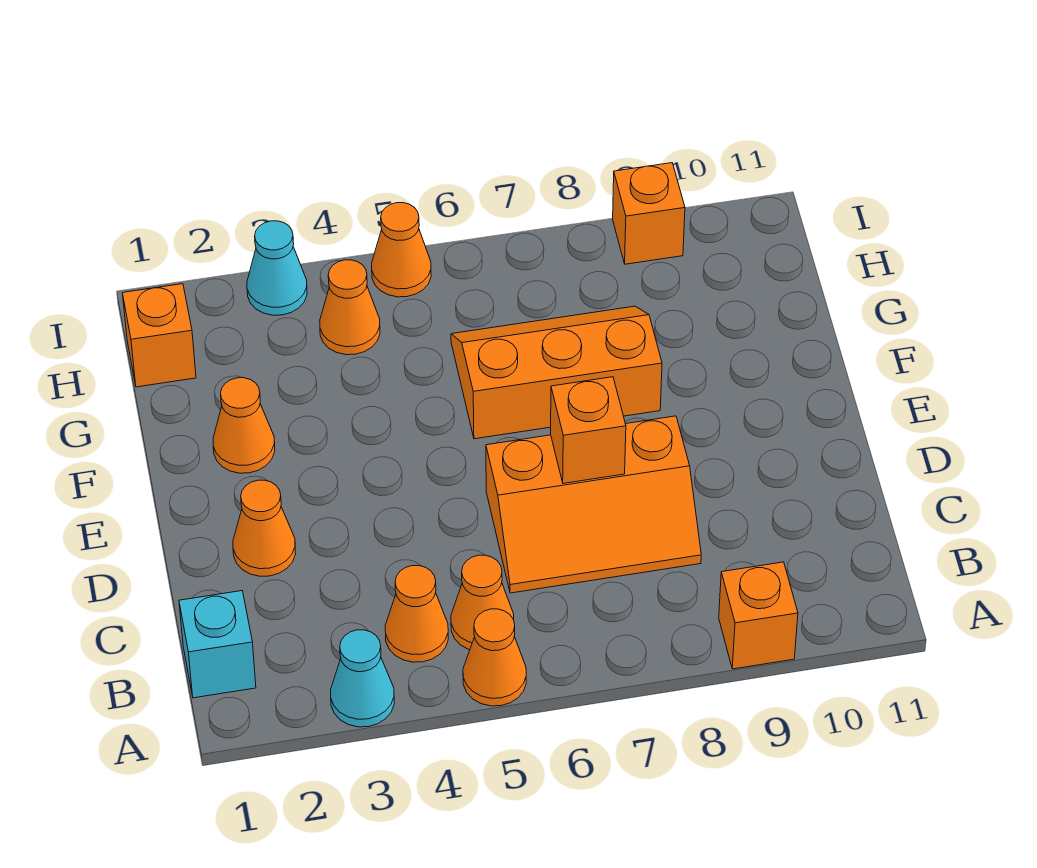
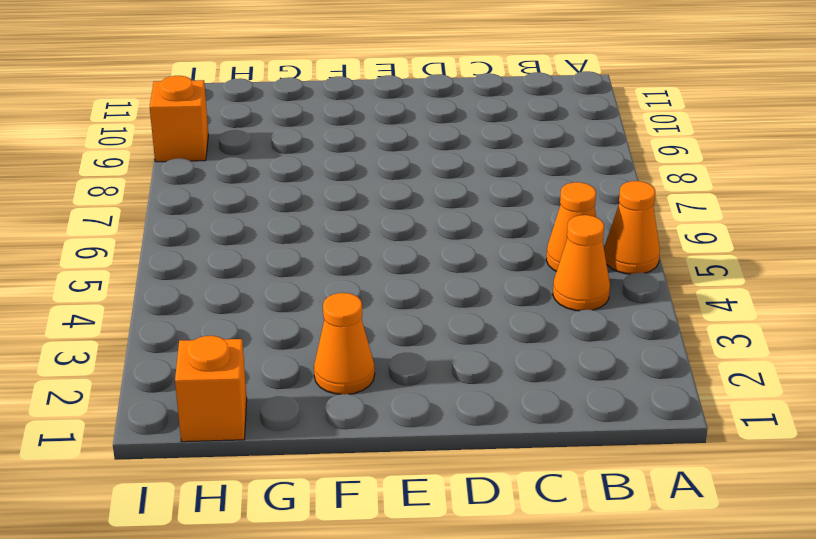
none -> cyan cone A3 level 1
none -> orange brick A9 level 1
none -> cyan brick B1 level 1

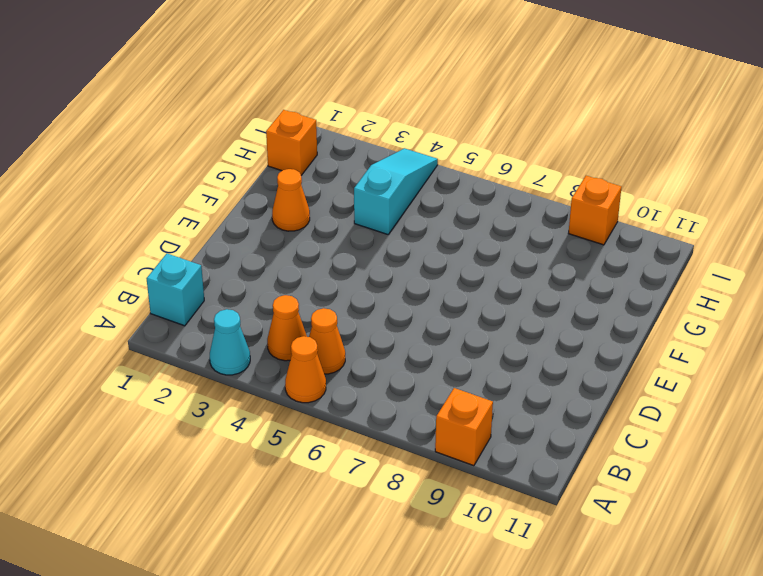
cyan slope G4:I4 level 1 top G -> orange cone H4 level 1
none -> orange slope C6:D8 level 1 top D
none -> orange cone D2 level 1
none -> orange slope F6:G8 level 1 top F

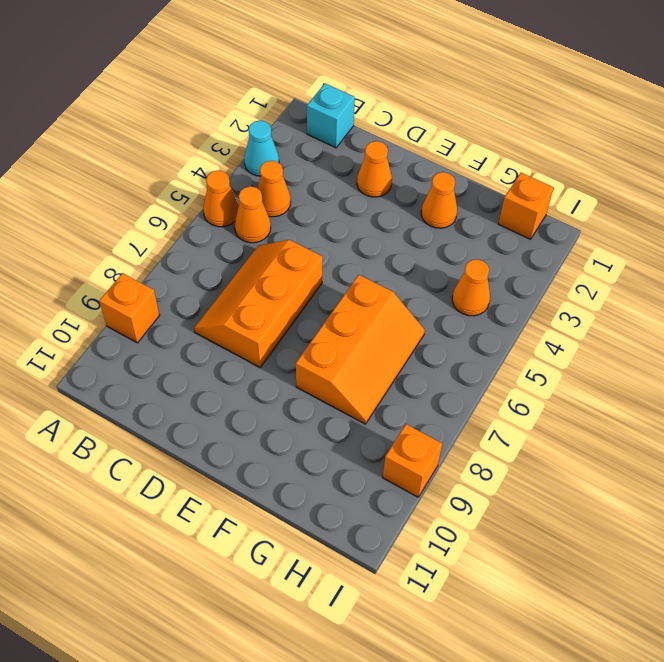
none -> cyan cone I3 level 1
none -> orange cone I5 level 1
none -> orange brick D7 level 2

